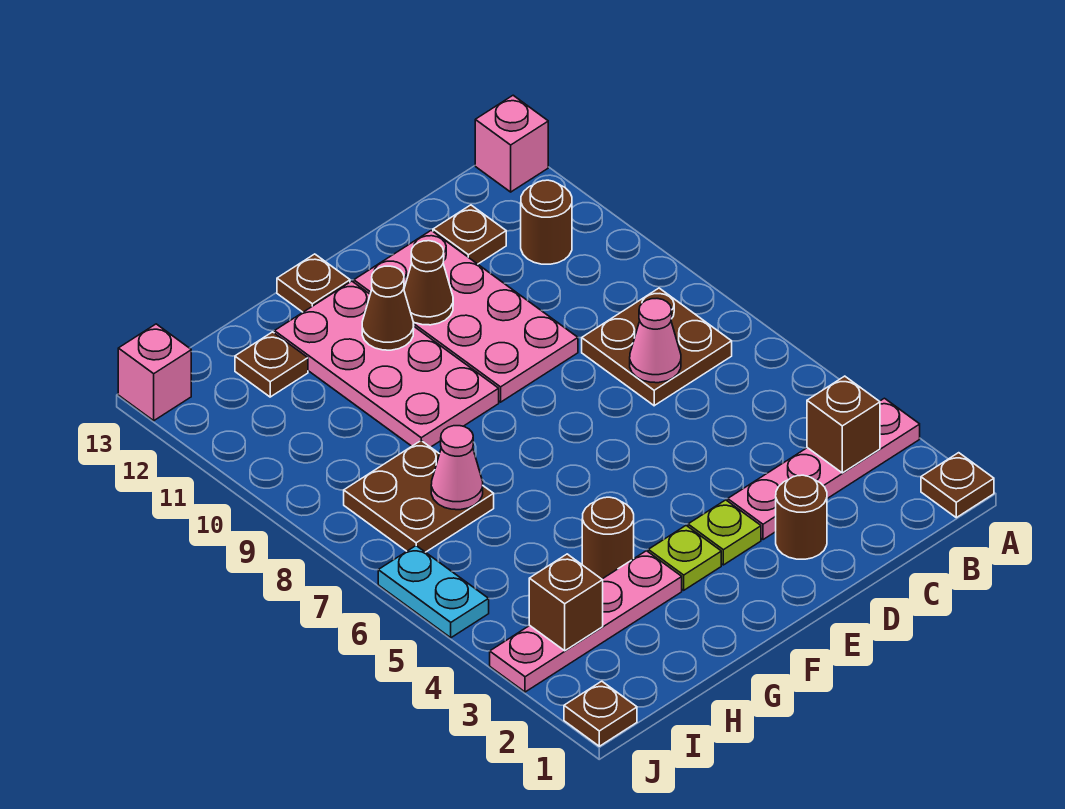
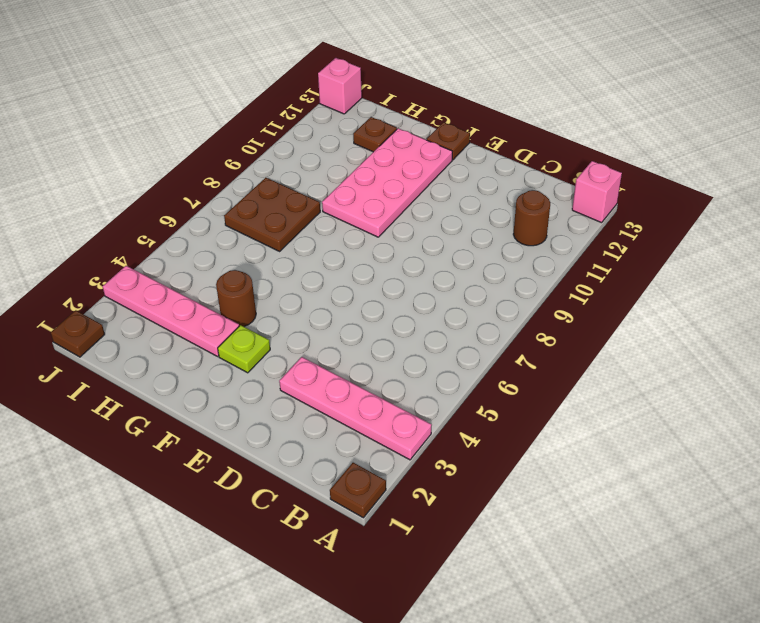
none -> brown plate B7:C8 level 1
none -> brown plate C12 level 1
none -> brown round brick D2 level 1

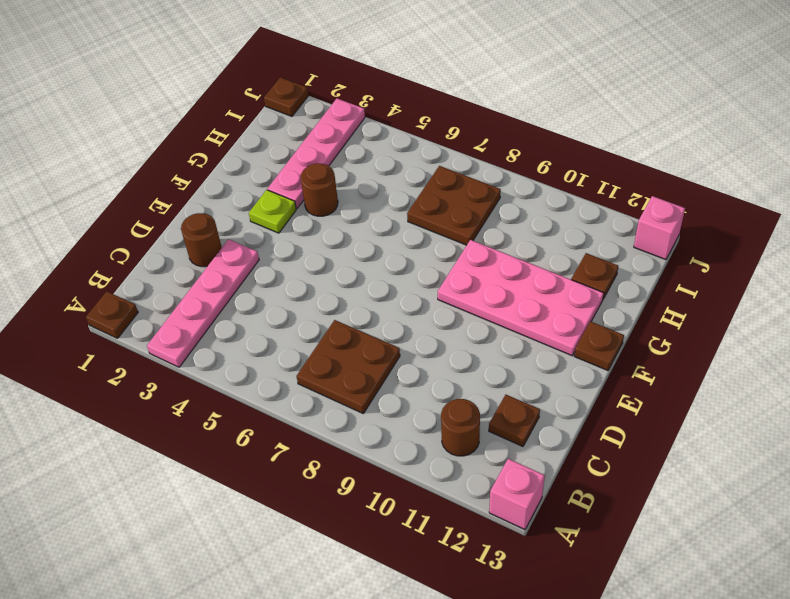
none -> pink plate D9:E12 level 1
none -> lime plate E3 level 1
none -> cyan plate J5:J6 level 1

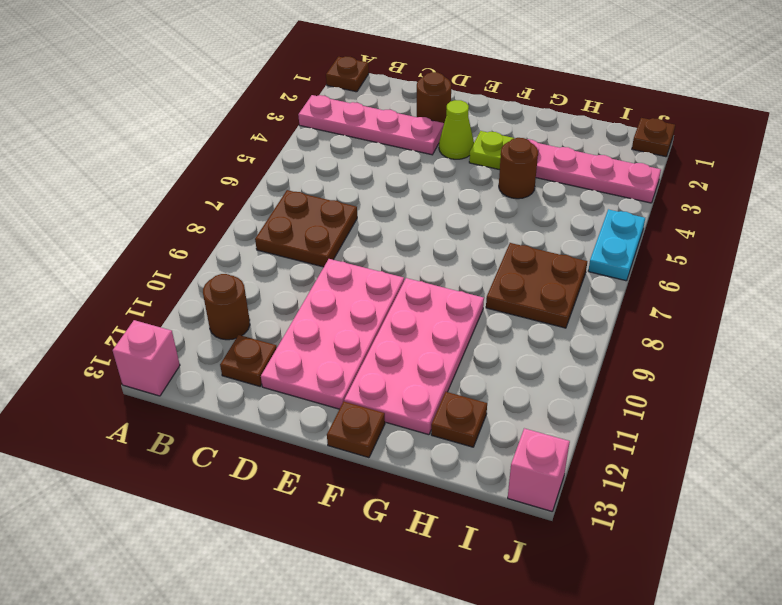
lime cone E3 level 1 -> lime plate E3 level 1
none -> brown brick B3 level 2
none -> pink cone C7 level 2
none -> brown cone E11 level 2

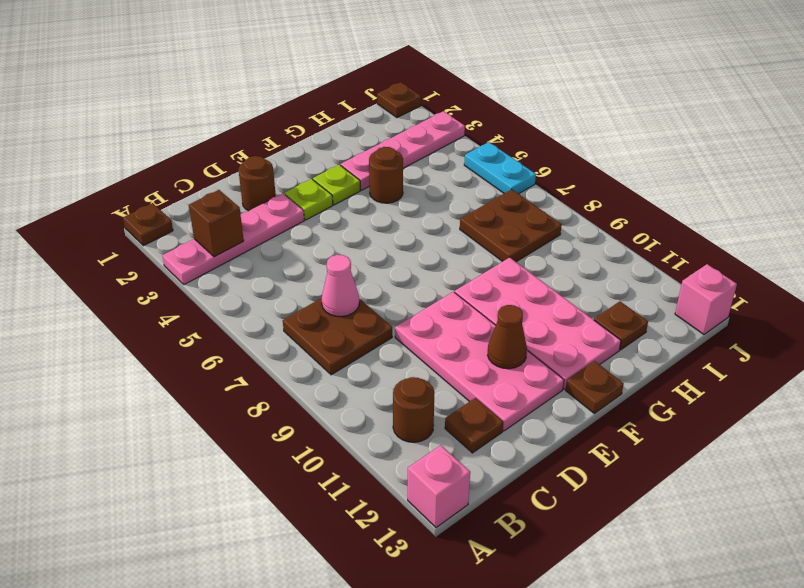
none -> brown cone F11 level 2
none -> pink cone H7 level 2
none -> brown brick I3 level 2

